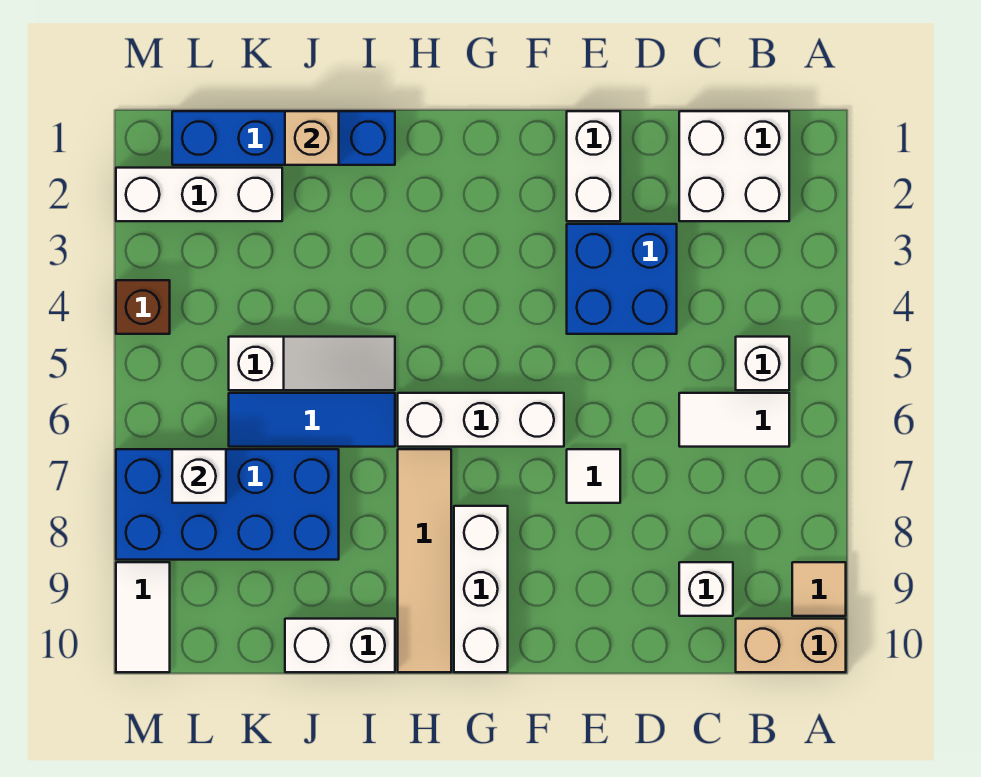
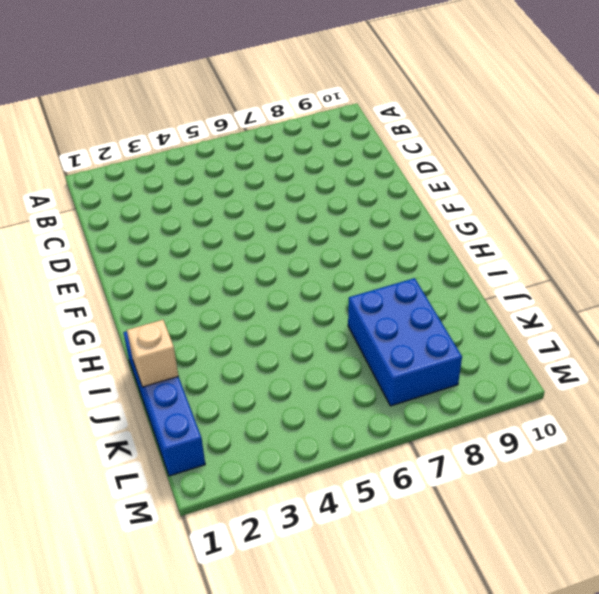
blue brick J7:L8 level 1 -> blue brick J7:M8 level 1
none -> tan tile A9 level 1
none -> tan brick A10:B10 level 1
none -> white brick B1:C2 level 1

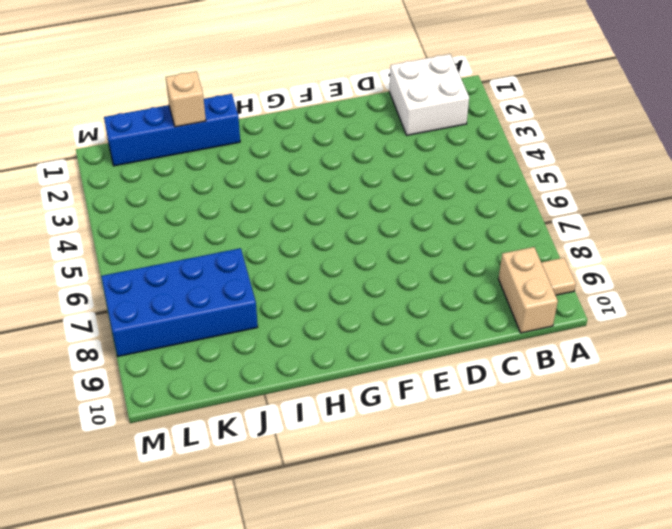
tan brick B9:B10 level 1 -> tan brick A10:B10 level 1
none -> white brick B5 level 1
none -> white tile B6:C6 level 1
none -> white brick C9 level 1

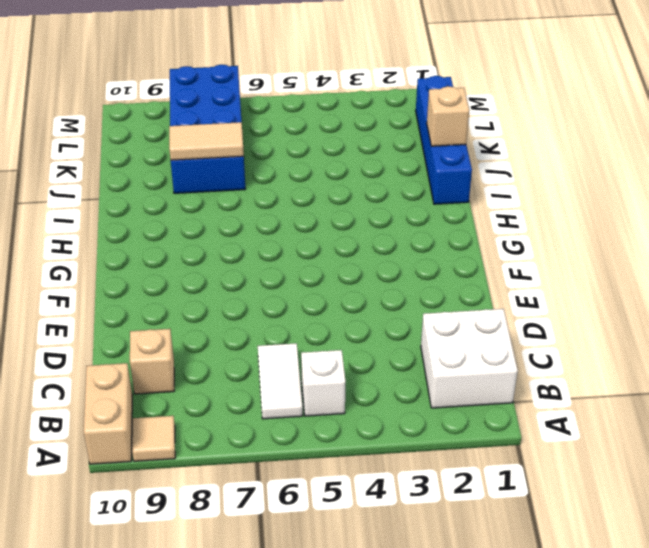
tan brick C9 level 1 -> white brick C9 level 1
tan tile J7:J8 level 2 -> none
none -> blue brick D3:E4 level 1
none -> white brick E1:E2 level 1
none -> white tile E7 level 1

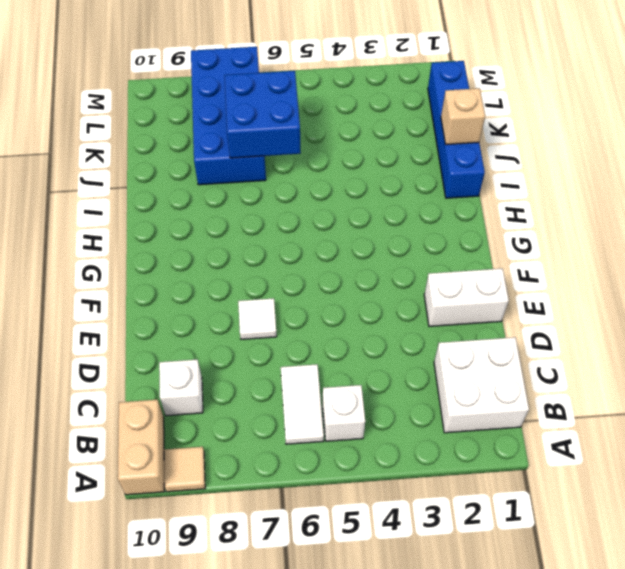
blue brick J6:K7 level 2 -> blue brick D3:E4 level 1
none -> white brick F6:H6 level 1
none -> white brick G8:G10 level 1
none -> tan tile H7:H10 level 1

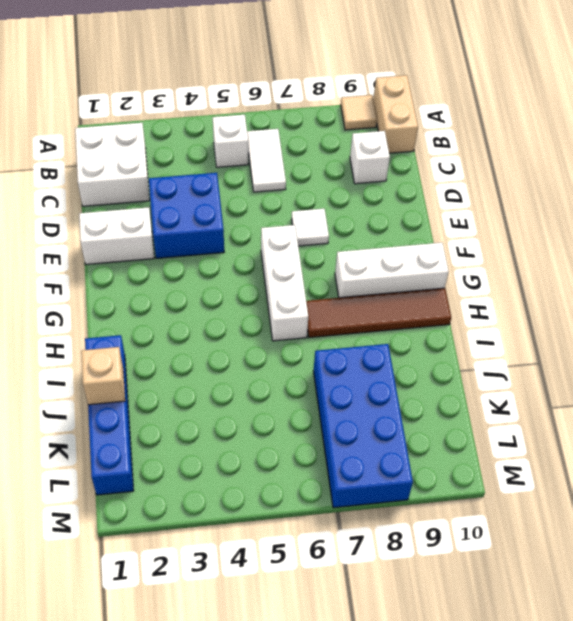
brown tile H7:H10 level 1 -> tan tile H7:H10 level 1
none -> white slope I5:K5 level 1 top K
none -> blue tile I6:K6 level 1
none -> white brick I10:J10 level 1

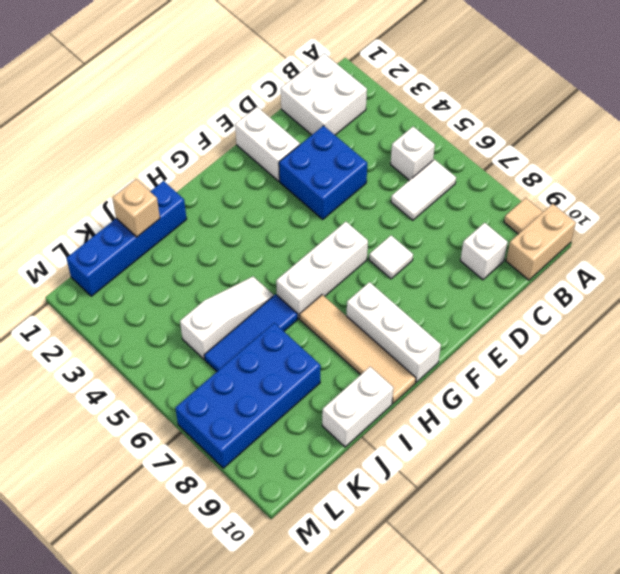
none -> white brick K2:M2 level 1
none -> brown brick M4 level 1
none -> white tile M9:M10 level 1

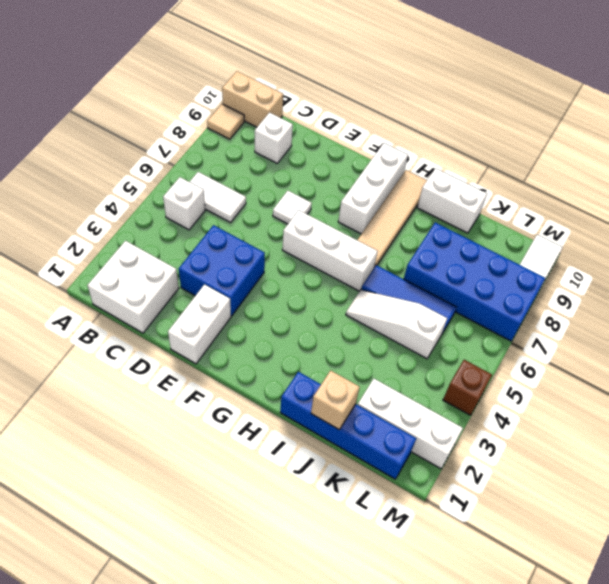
none -> white brick L7 level 2

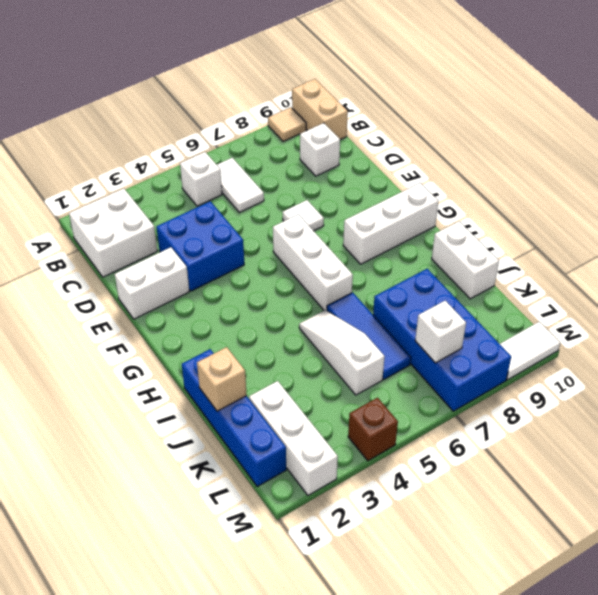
none -> tan tile H7:H10 level 1

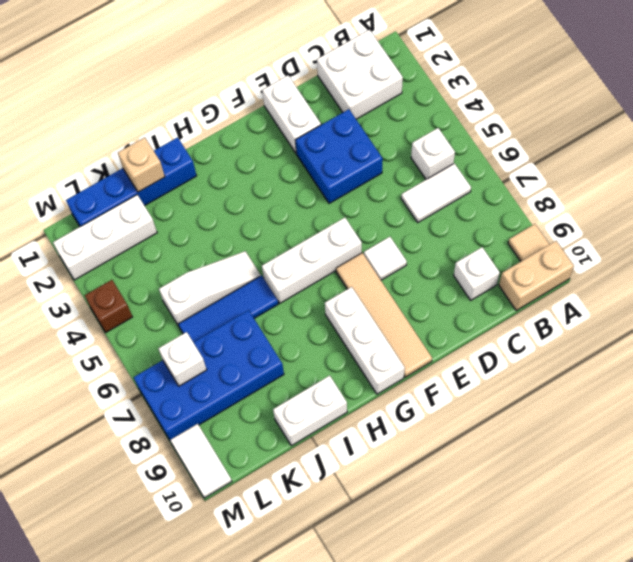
tan tile F7:F10 level 1 -> tan tile H7:H10 level 1

